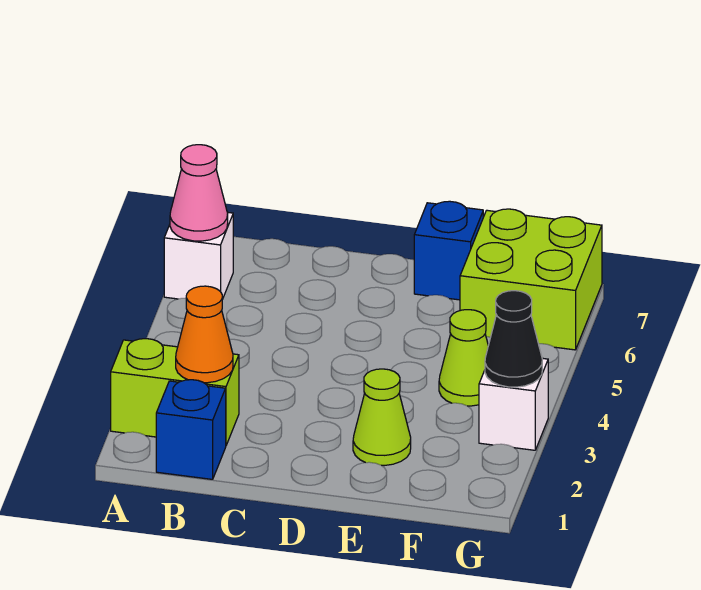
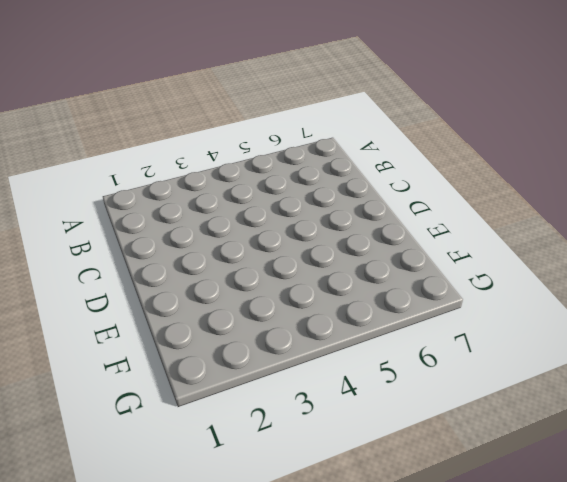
none -> lime brick A2:B2 level 1
none -> white brick A6 level 1

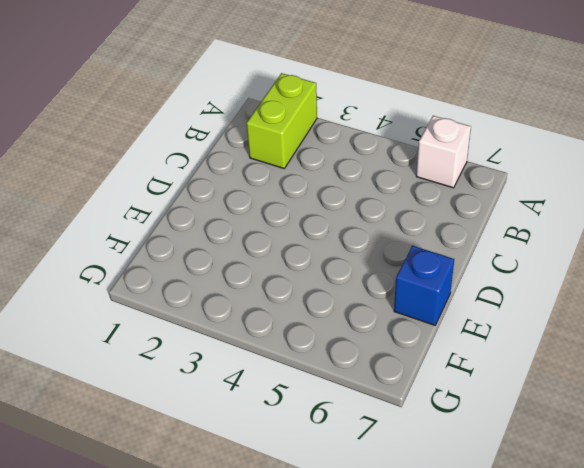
none -> blue brick B1 level 1
none -> lime cone E2 level 1

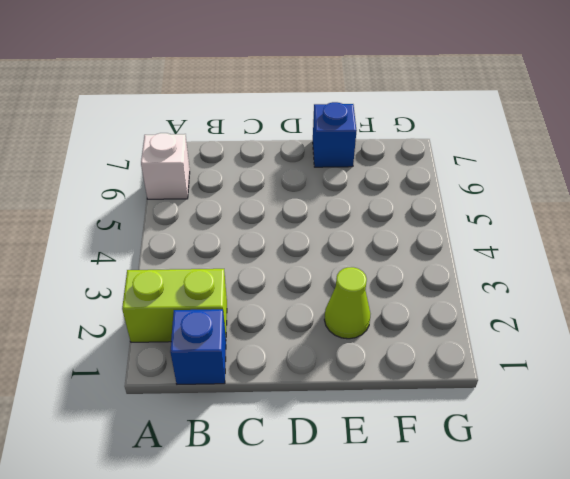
none -> lime cone F4 level 1
none -> lime brick F6:G7 level 1

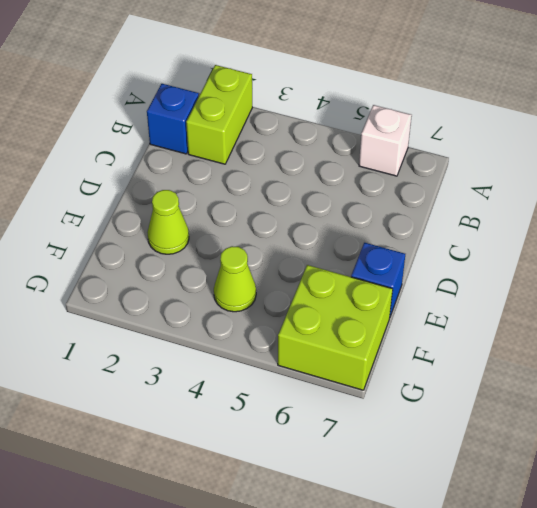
none -> white brick G3 level 1
none -> pink cone A6 level 2

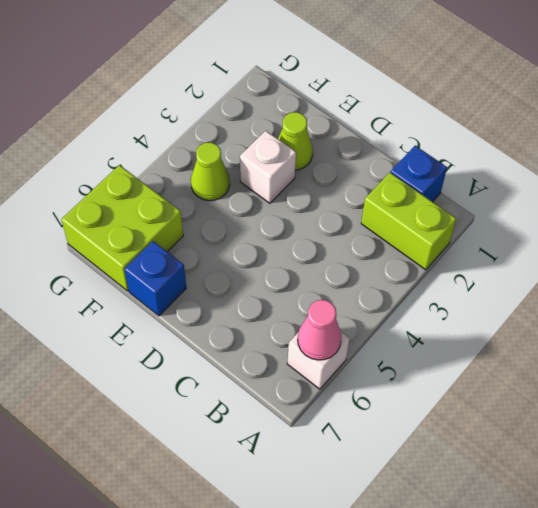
white brick E3 level 1 -> white brick G3 level 1
none -> orange cone B2 level 2
none -> black cone G3 level 2

